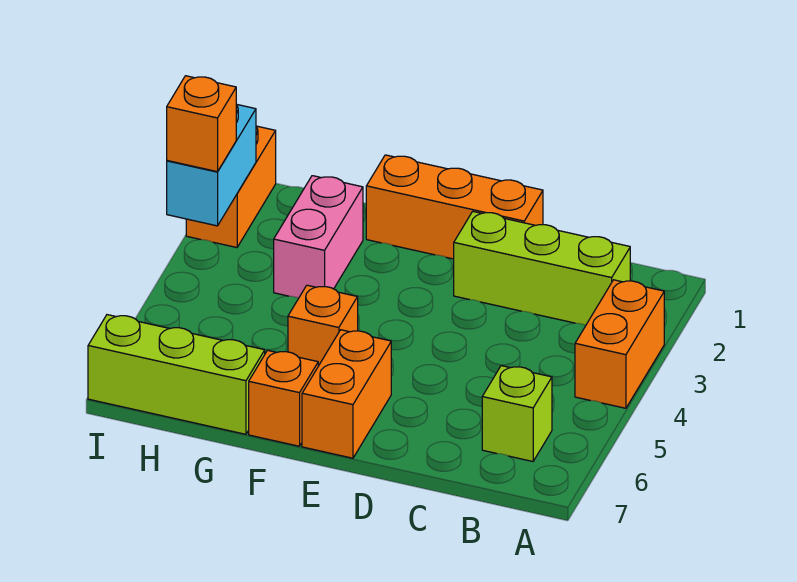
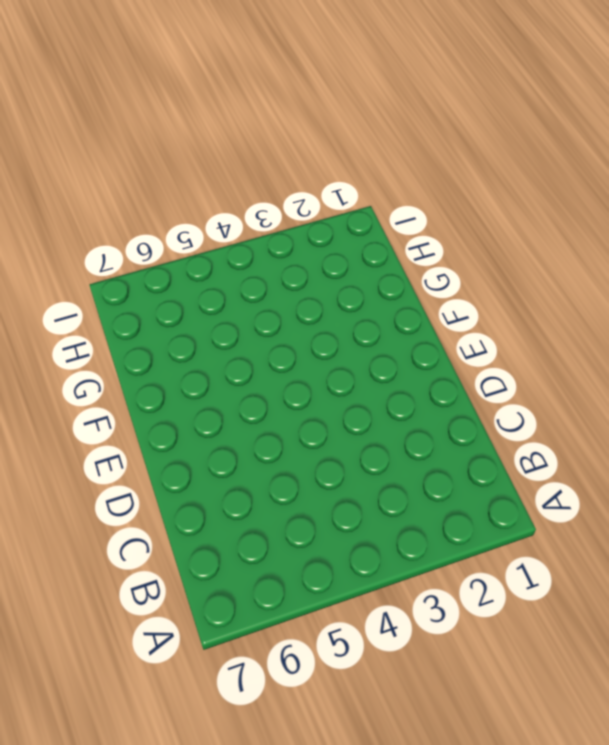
none -> orange brick A3:A4 level 1
none -> lime brick B2:D2 level 1
none -> lime brick B6 level 1

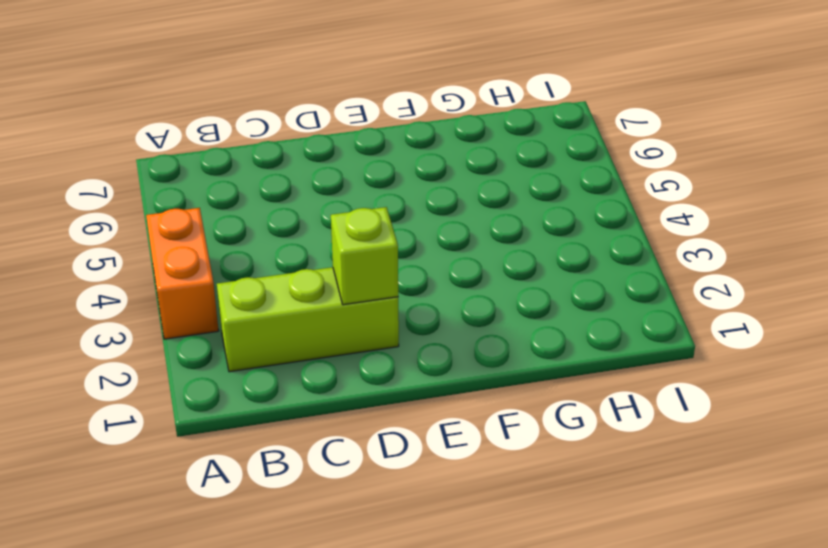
lime brick D2 level 2 -> lime brick B6 level 1
none -> orange brick D1:F1 level 1
none -> orange brick E6:E7 level 1
none -> orange brick F5 level 1

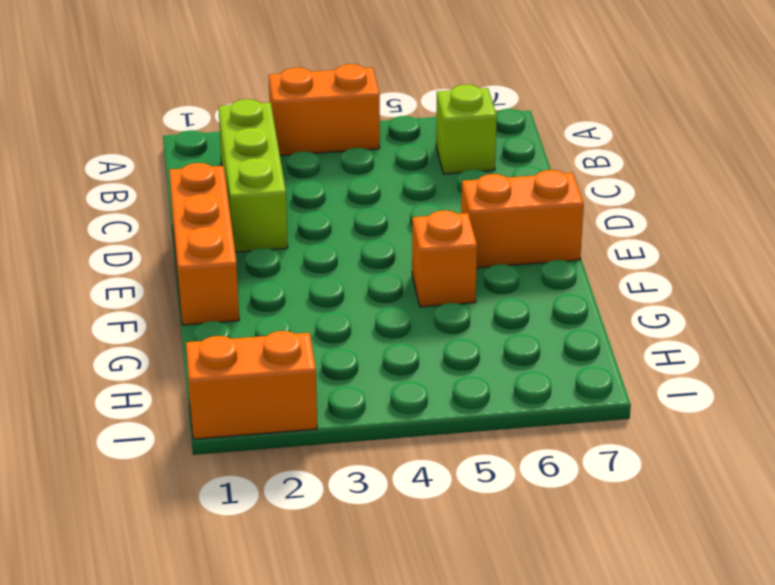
none -> orange brick F7 level 1
none -> pink brick G2:G3 level 1
none -> lime brick G7:I7 level 1

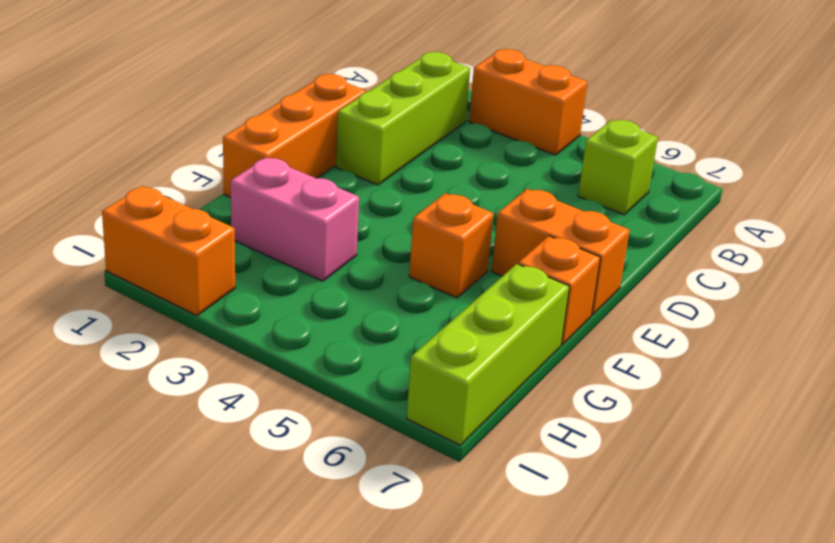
none -> cyan brick I2:I3 level 2
none -> orange brick I3 level 3

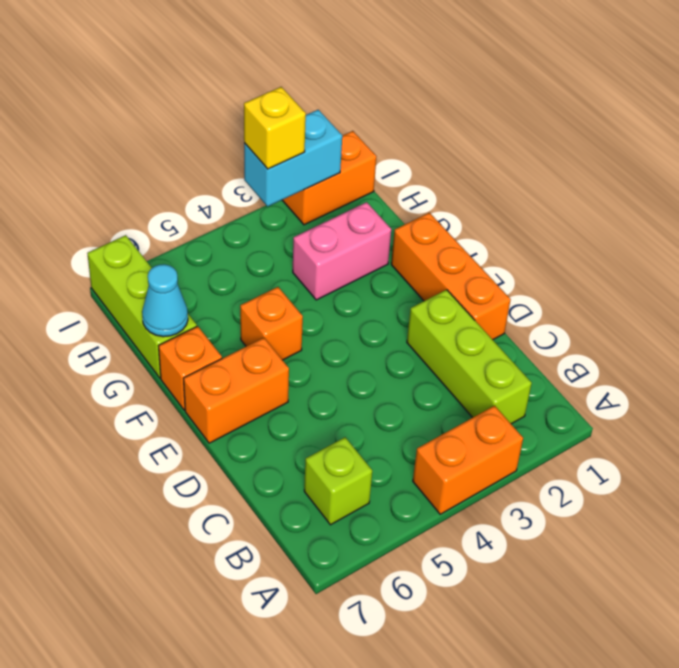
cyan cone G7 level 2 -> none
yellow brick I3 level 3 -> orange brick I3 level 3

